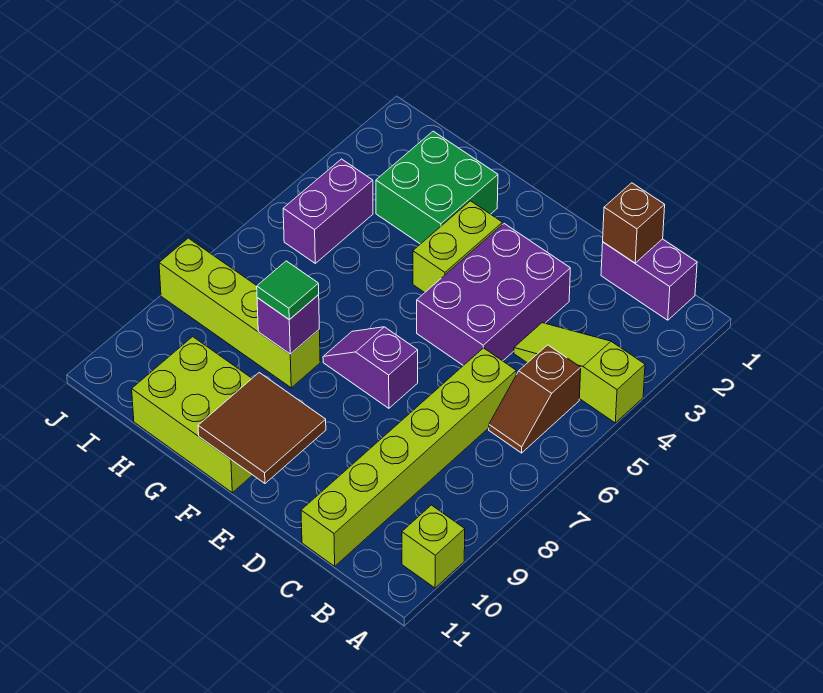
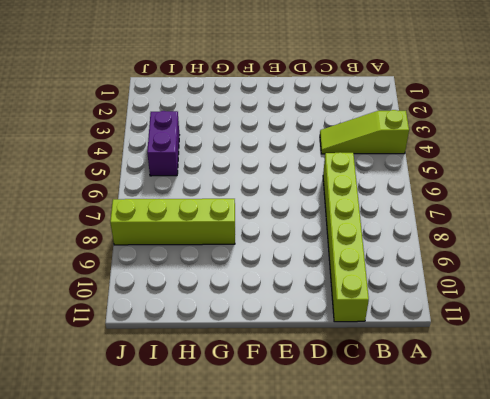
none -> lime brick A10 level 1
none -> purple brick B1:C1 level 1
none -> brown slope B5:B6 level 1 top 5

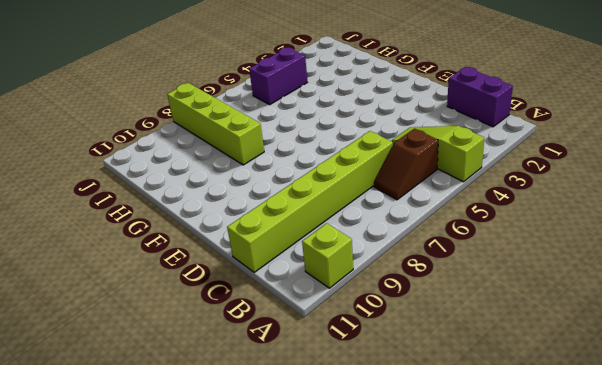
none -> purple brick D3:E5 level 1
none -> purple slope E7:F7 level 1 top E
none -> lime brick F3:F4 level 1

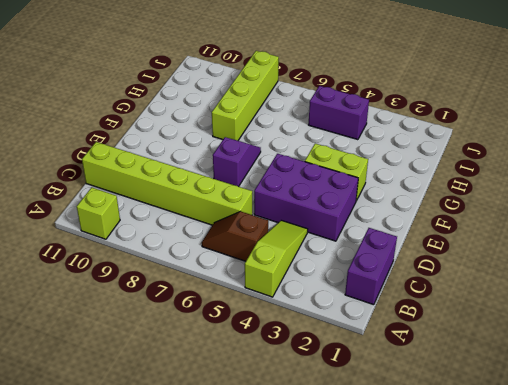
none -> lime brick F10:H11 level 1
none -> green brick G2:H3 level 1
none -> brown brick C1 level 2

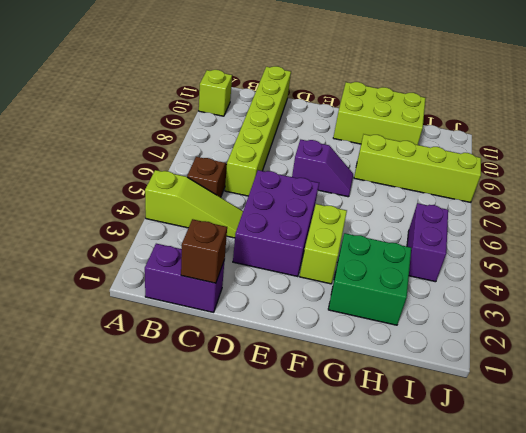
none -> brown tile E10:F11 level 2
none -> purple brick G8 level 2
none -> green tile G8 level 3

